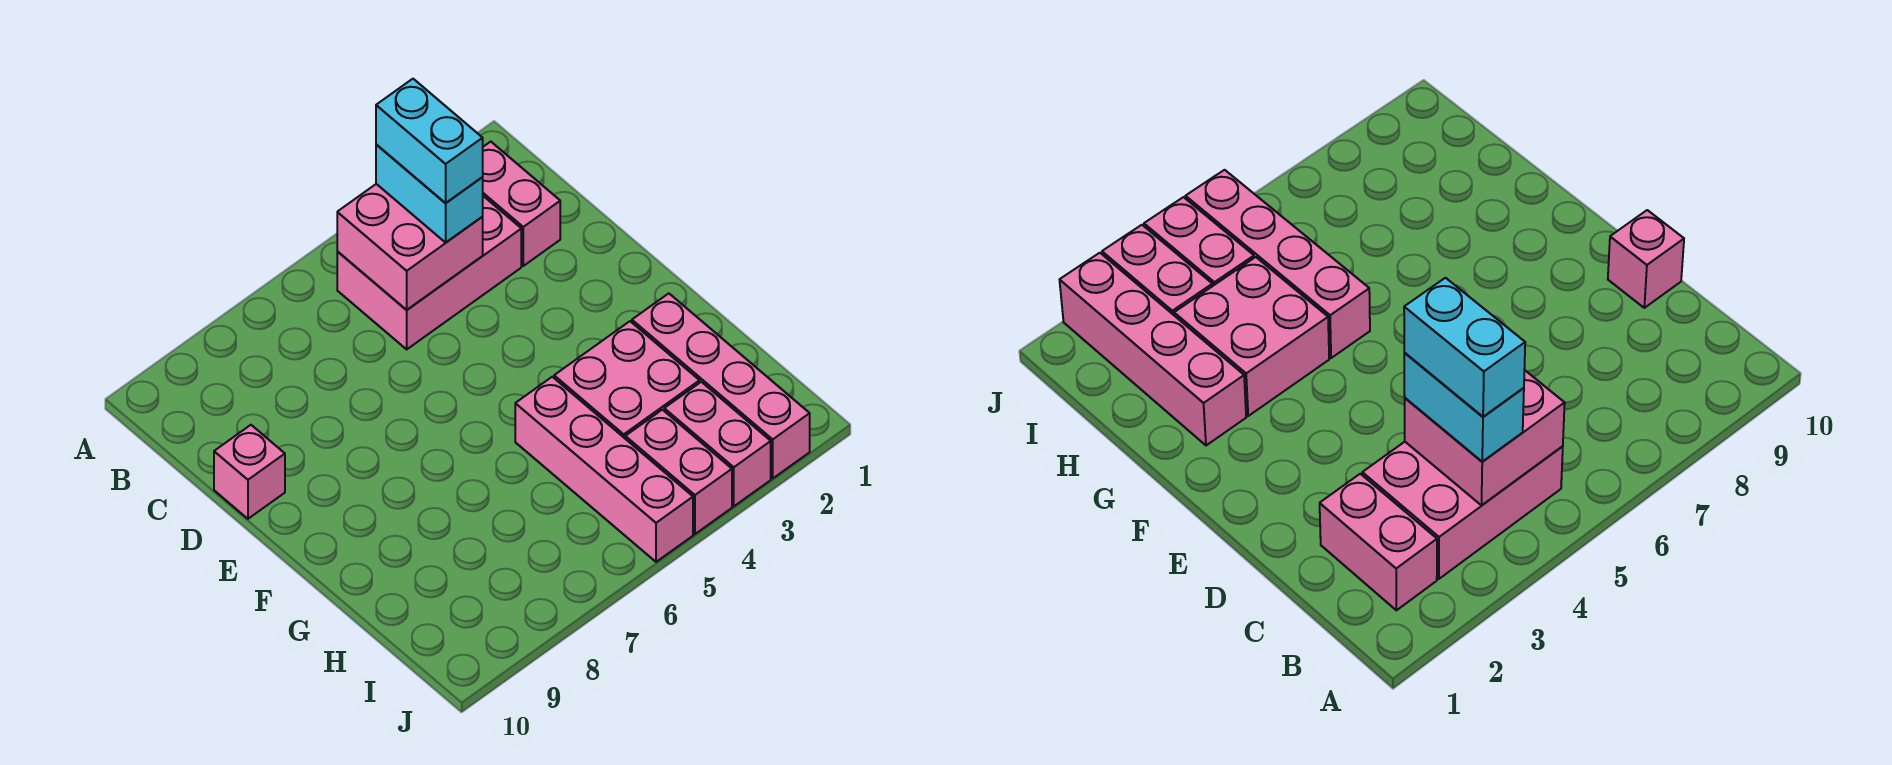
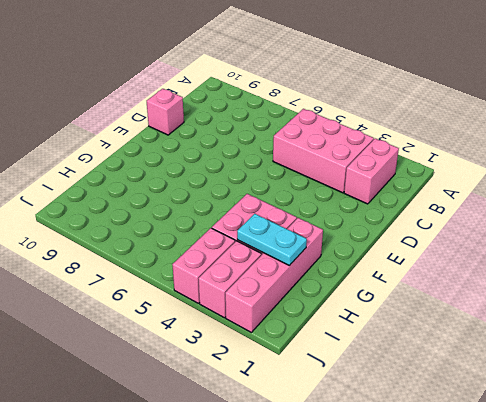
cyan plate H2:H3 level 2 -> none
none -> pink brick G5:J5 level 1
none -> pink brick B4:C5 level 2

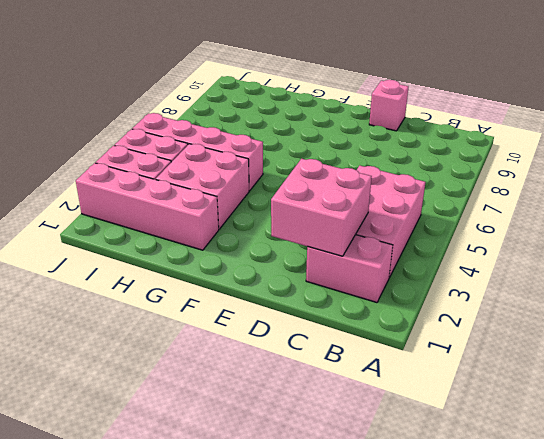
pink brick C2:D3 level 2 -> pink brick B4:C5 level 2
none -> cyan brick B4:C4 level 3
none -> cyan brick B4:C4 level 4

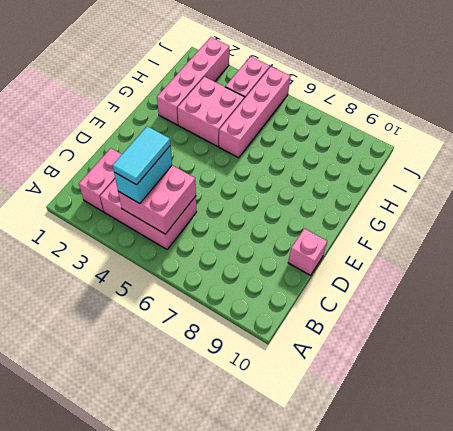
cyan tile B4:C4 level 4 -> cyan brick B4:C4 level 4
none -> pink brick I3:J3 level 1

